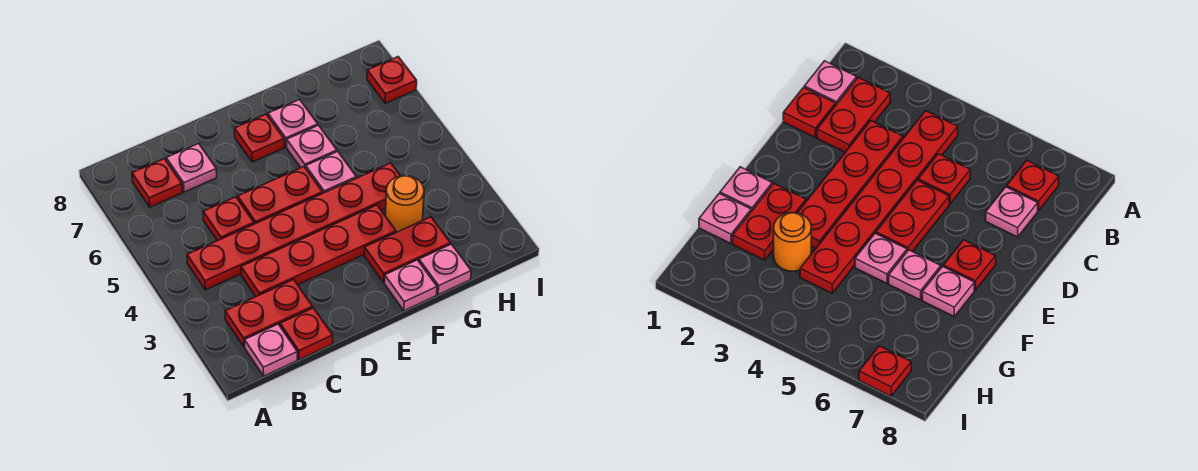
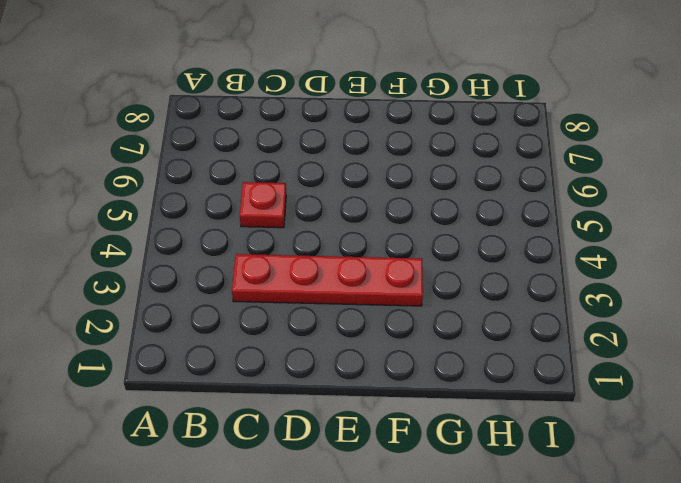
none -> pink plate B1 level 1
none -> red plate B2:C2 level 1
none -> red plate B4:G4 level 1

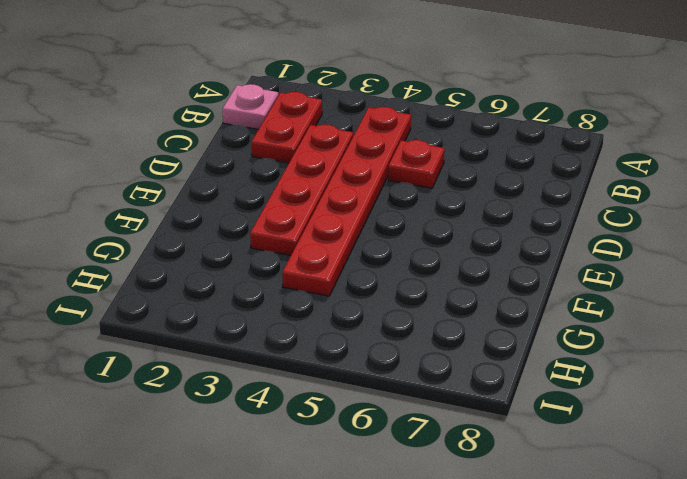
none -> red plate B7 level 1
none -> red plate C1 level 1
none -> pink plate C7 level 1

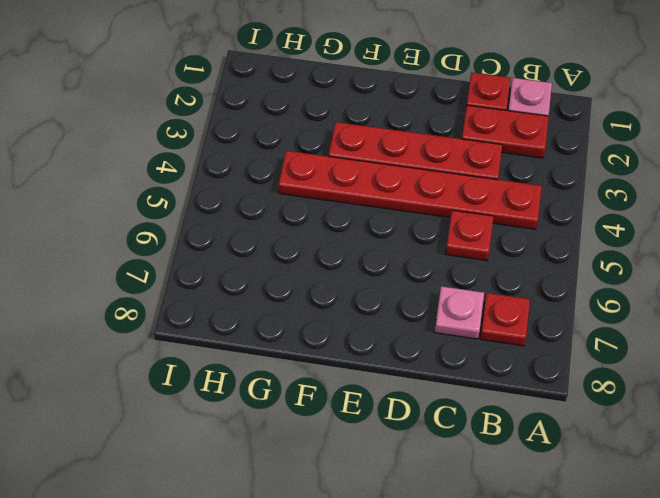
none -> red plate D5:E5 level 1
none -> red plate E7 level 1
none -> pink plate F1 level 1

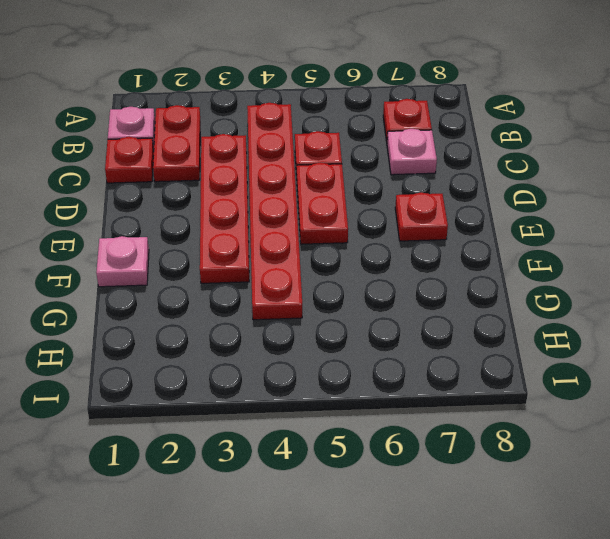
none -> red plate F2:G2 level 1
none -> pink plate F5 level 1
none -> pink plate F6 level 1

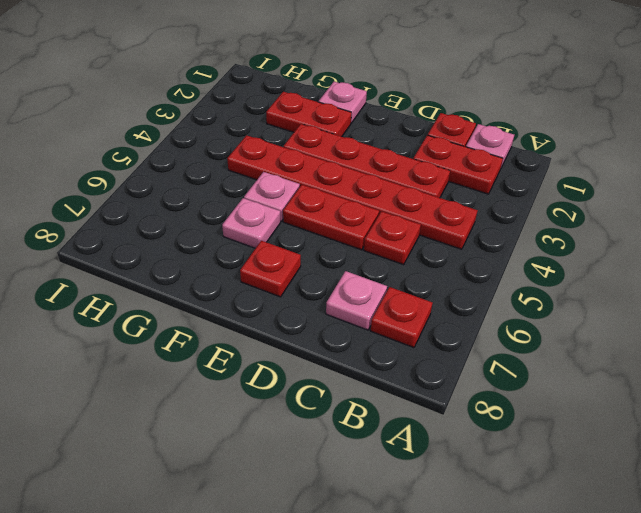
none -> pink plate F7 level 1
none -> pink plate G1 level 1
none -> orange round brick G3 level 1

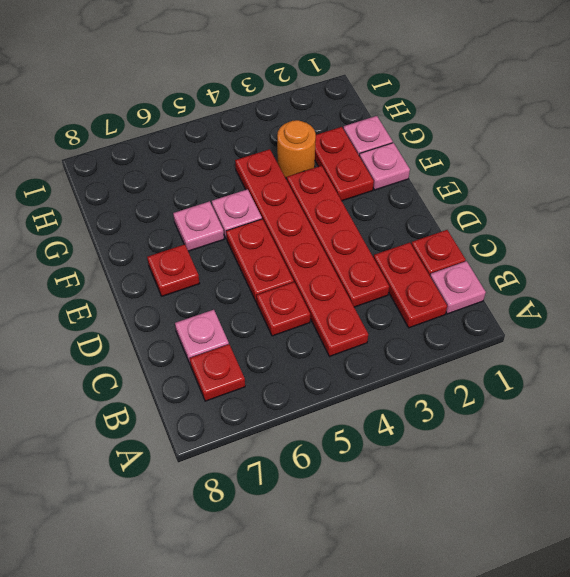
none -> pink plate F7 level 1
none -> red plate I7 level 1

